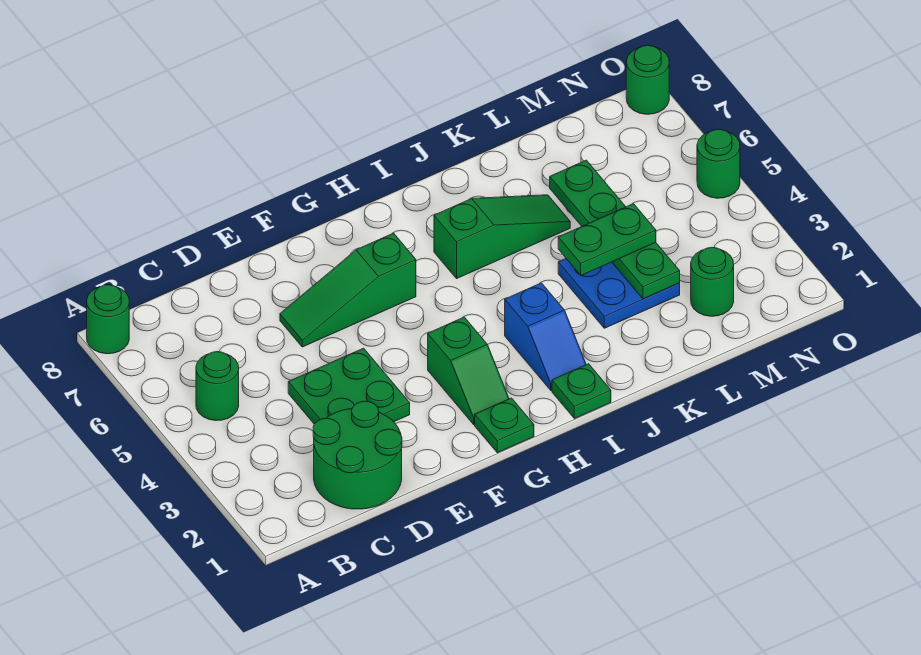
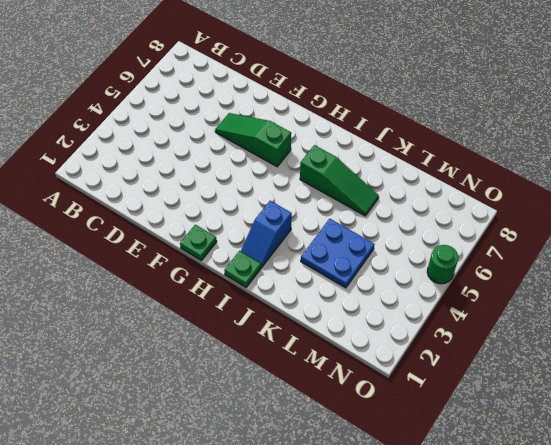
none -> green round brick A8 level 1
none -> green round brick B5 level 1
none -> green round brick C1:D2 level 1

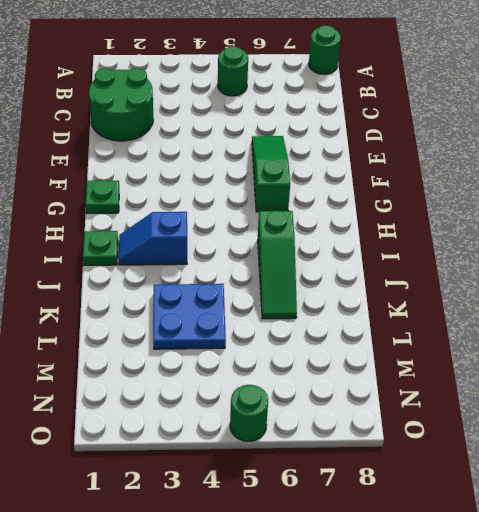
none -> green plate D3:E4 level 1
none -> green slope G2:G3 level 1 top 3
none -> green round brick M2 level 1

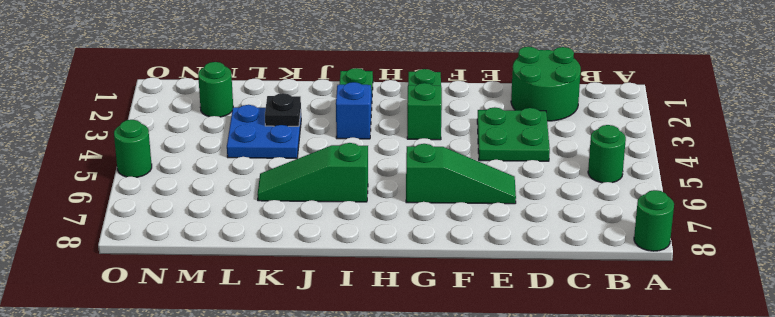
black plate K3 level 2 -> none
none -> green round brick O8 level 1
none -> green plate L3:L6 level 2
none -> green plate K4:L4 level 3

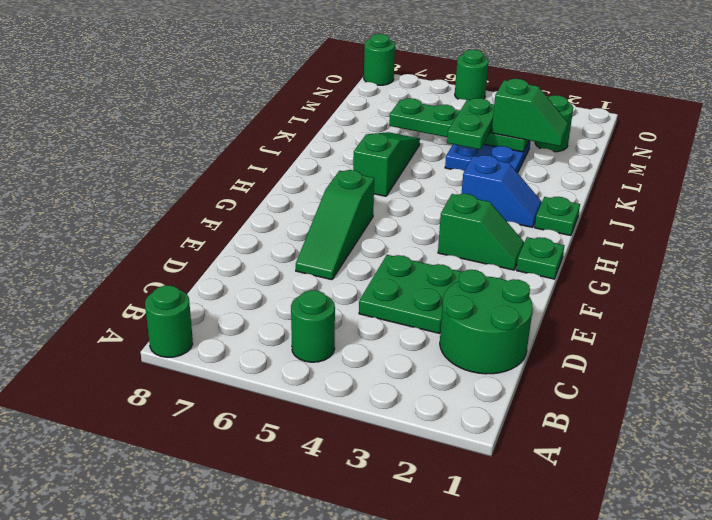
green slope L2:L3 level 3 top 3 -> none

